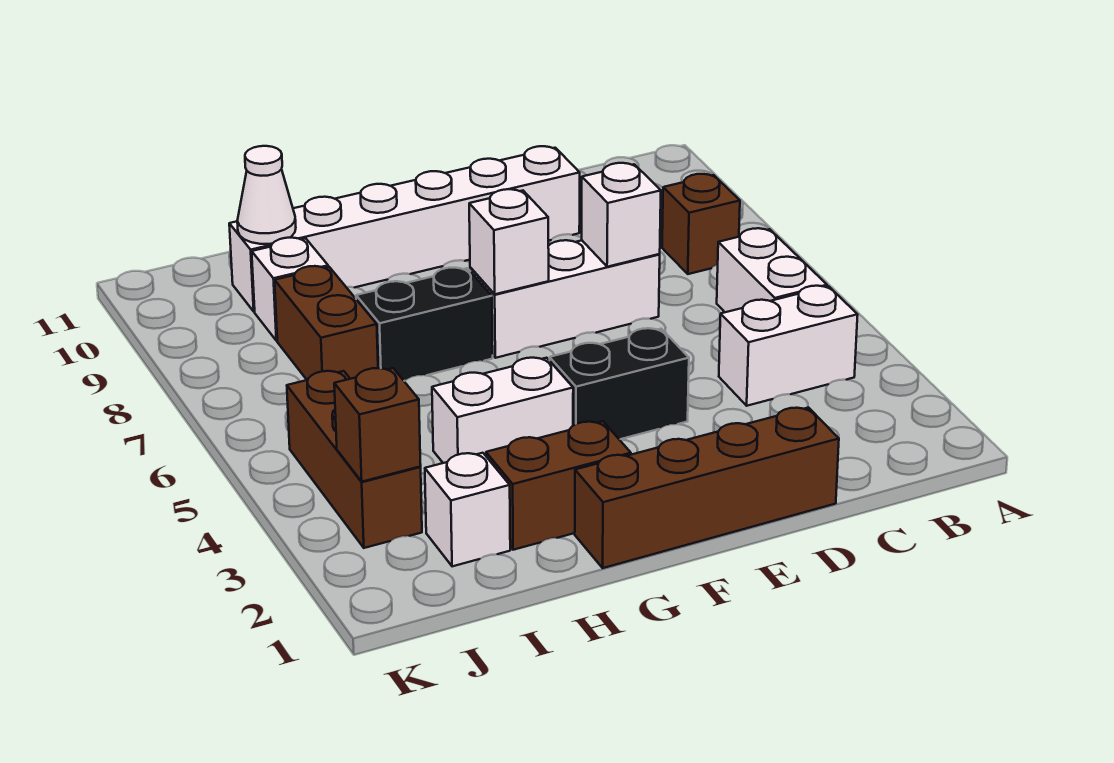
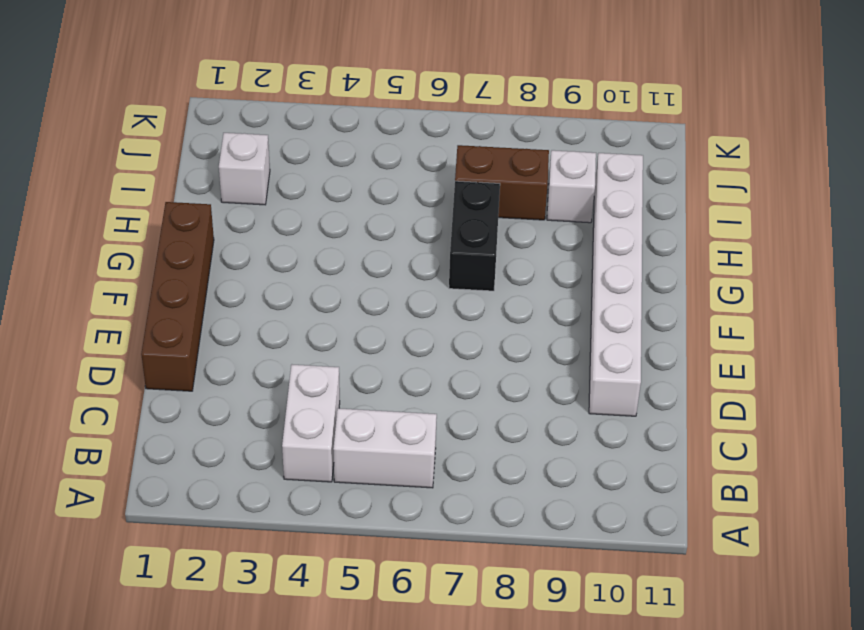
none -> brown brick B8 level 1
none -> white brick D7:F7 level 1
none -> black brick E4:F4 level 1

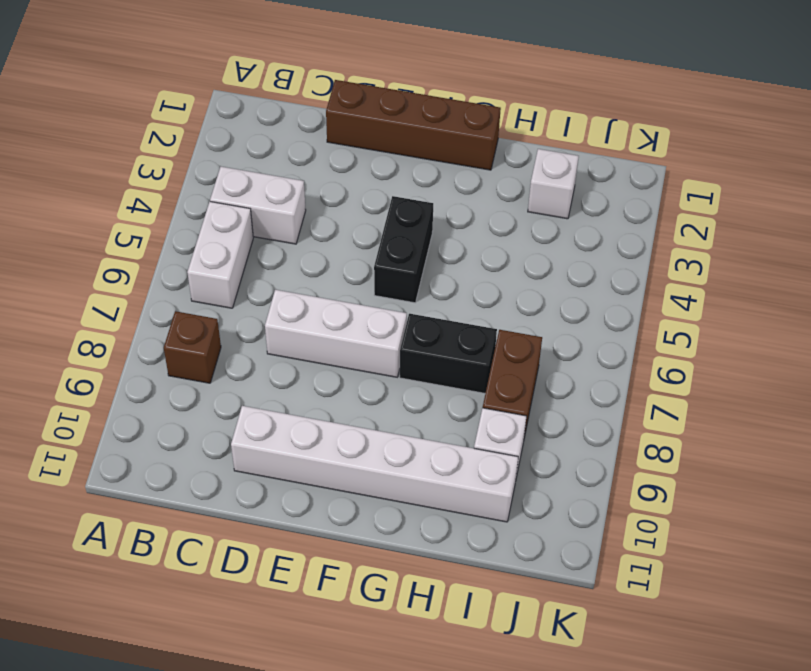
black brick F4:F5 level 1 -> black brick E4:F4 level 1
none -> brown brick G2:H2 level 1
none -> white brick G4:H4 level 1
none -> brown brick J3:J5 level 1

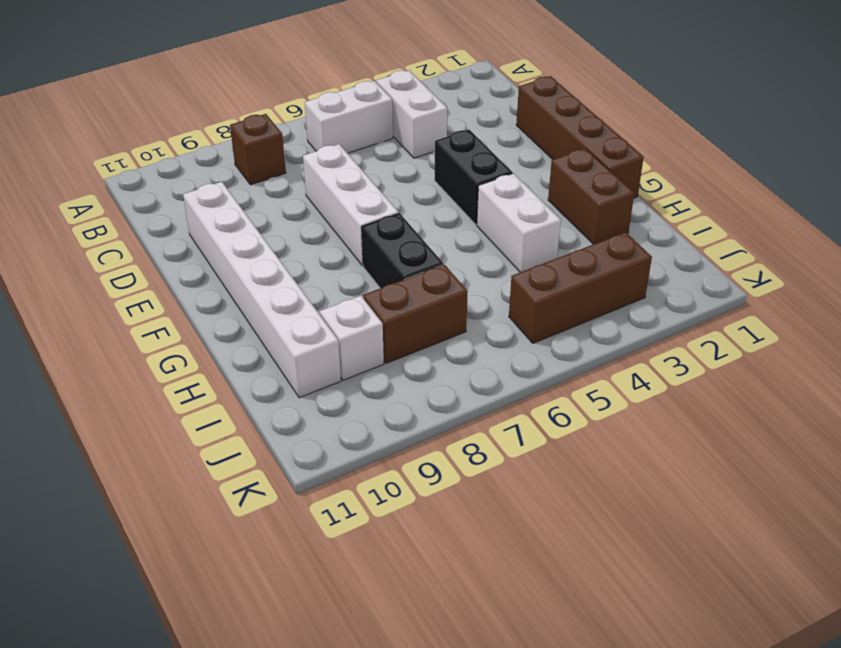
none -> white brick I2 level 1
none -> white brick D7 level 2
none -> white brick F7 level 2

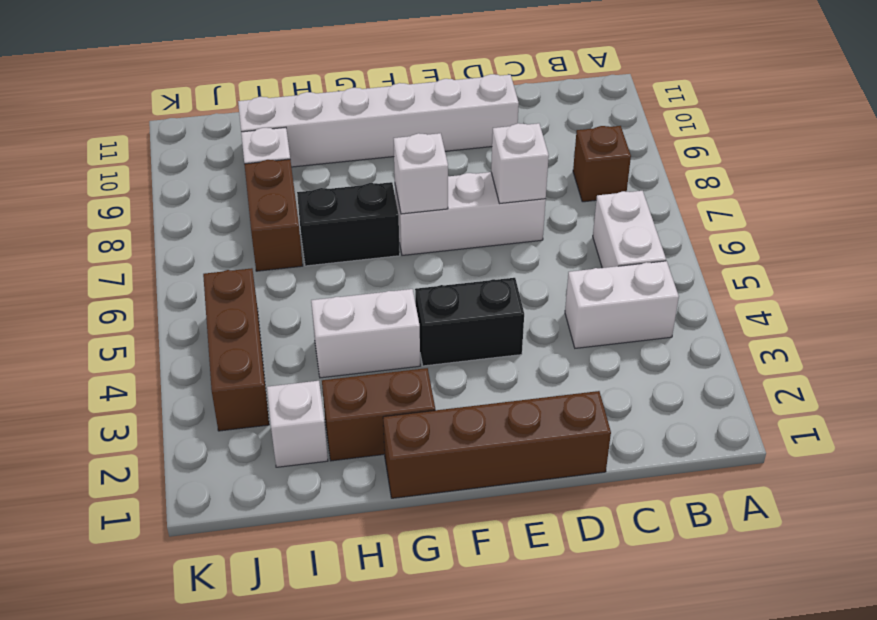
none -> white cone I10 level 2
none -> brown brick J3 level 2

